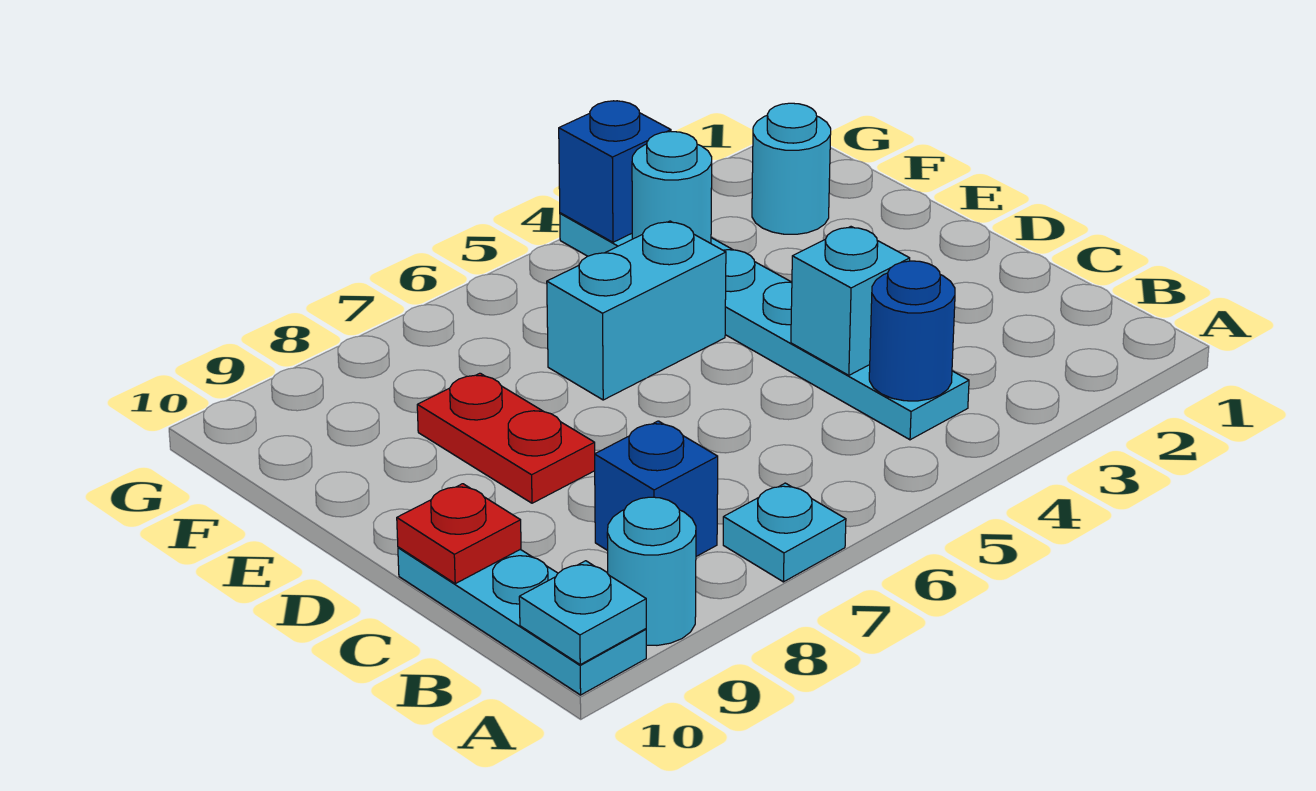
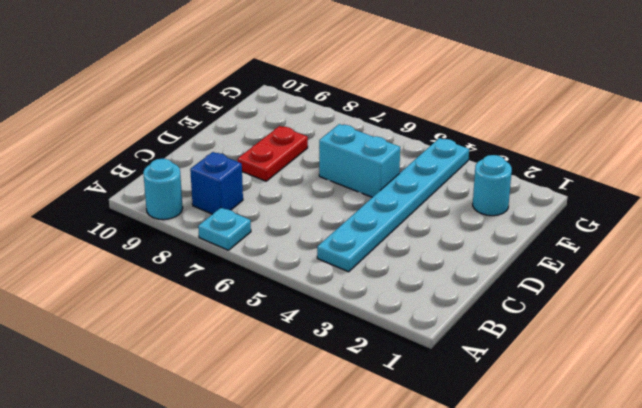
none -> cyan plate A10:C10 level 1
none -> cyan plate A10 level 2
none -> blue round brick B4 level 2

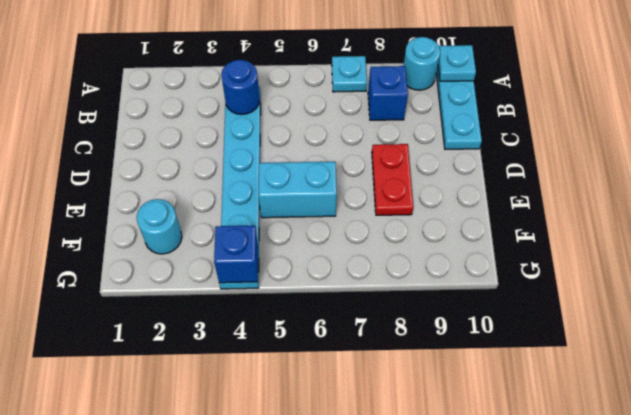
none -> cyan brick C4 level 2
none -> red plate C10 level 2
none -> cyan round brick F4 level 2

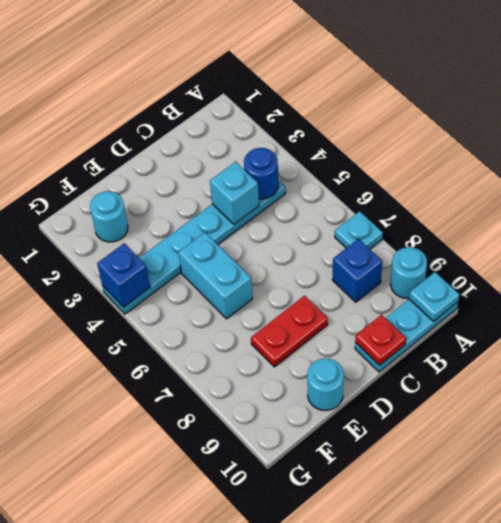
cyan round brick E10 level 1 -> cyan round brick F4 level 2

